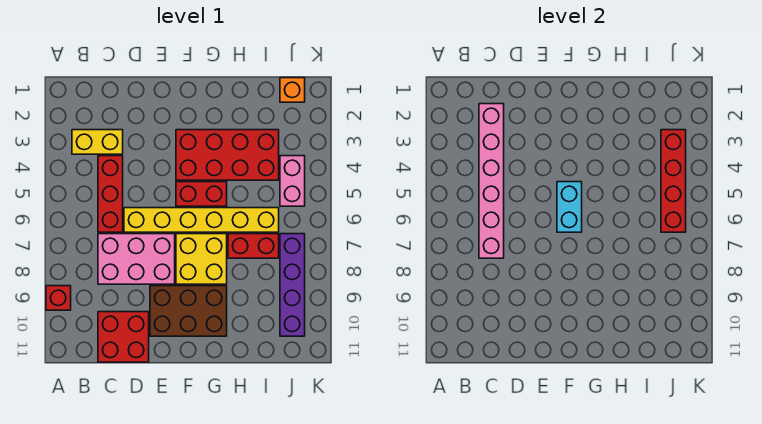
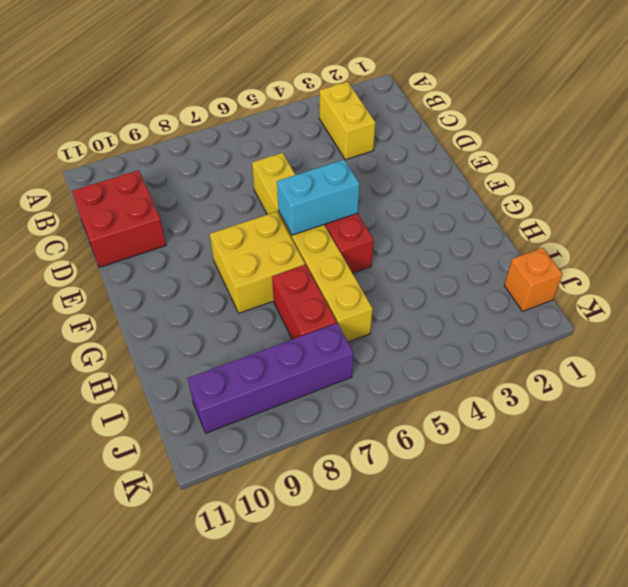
none -> red brick A9 level 1
none -> red brick C4:C6 level 1
none -> pink brick C7:E8 level 1

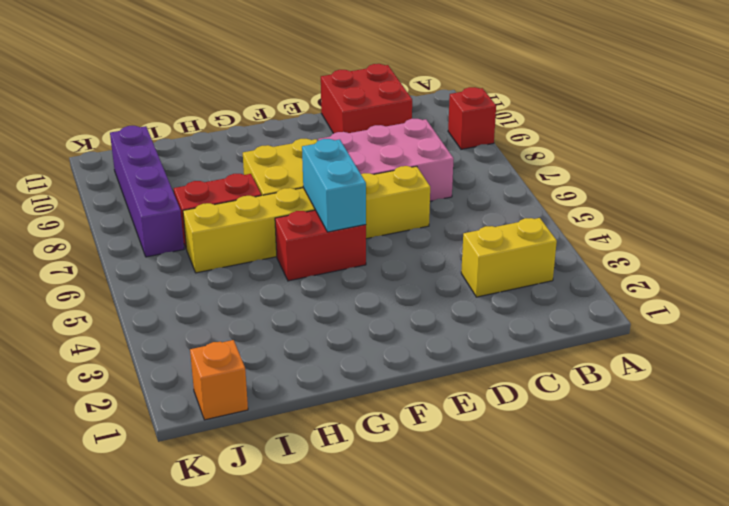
none -> red brick C4:C6 level 1
none -> brown brick E9:G10 level 1
none -> red brick F3:I4 level 1

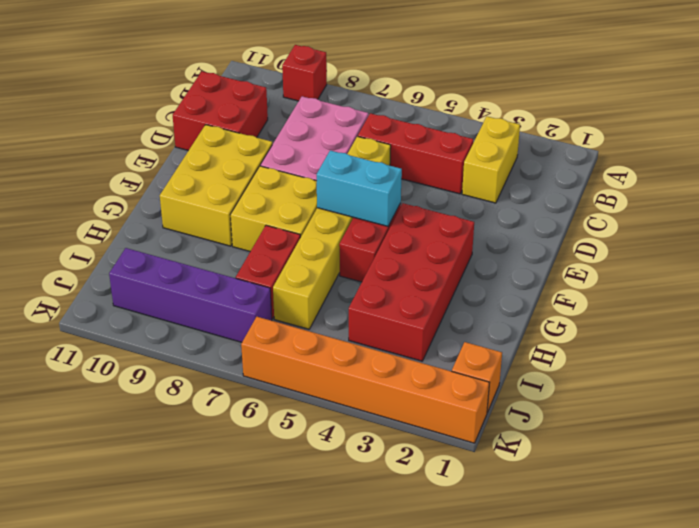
yellow brick E9:G10 level 1 -> brown brick E9:G10 level 1
orange brick K1:K6 level 1 -> none
none -> pink brick J4:J5 level 1
none -> pink brick C2:C7 level 2
none -> red brick J3:J6 level 2

